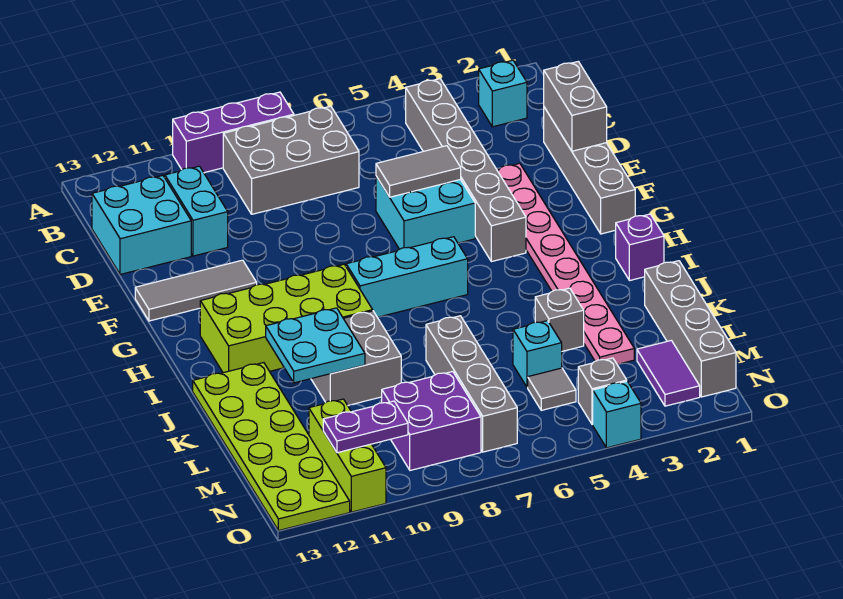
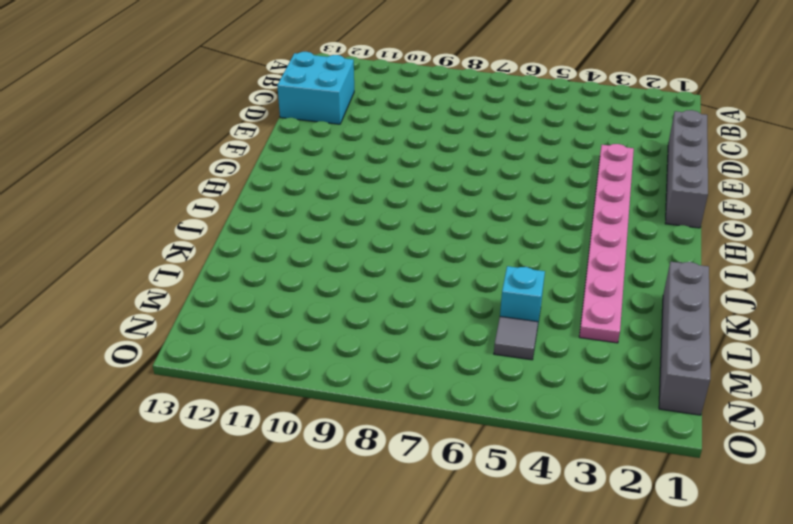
none -> purple brick A8:A10 level 1
none -> cyan brick B2 level 1
none -> grey brick B4:G4 level 1

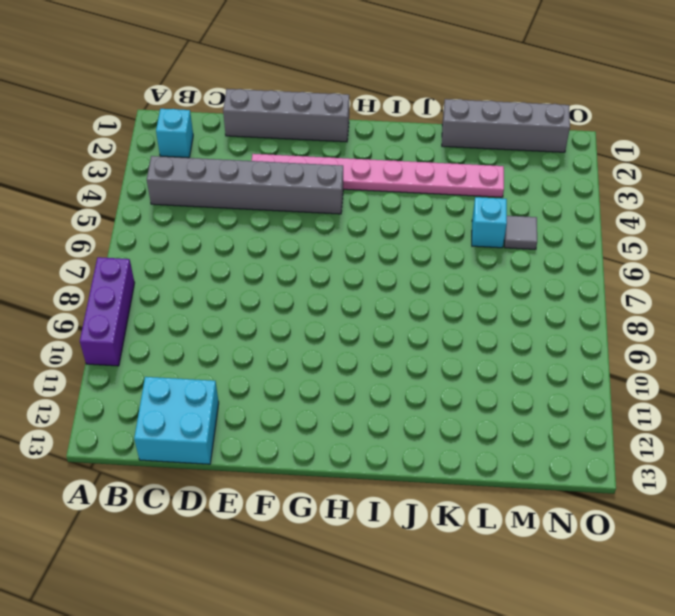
none -> grey brick B7:C9 level 1
none -> cyan brick C11:D11 level 1
none -> cyan brick E5:F6 level 1

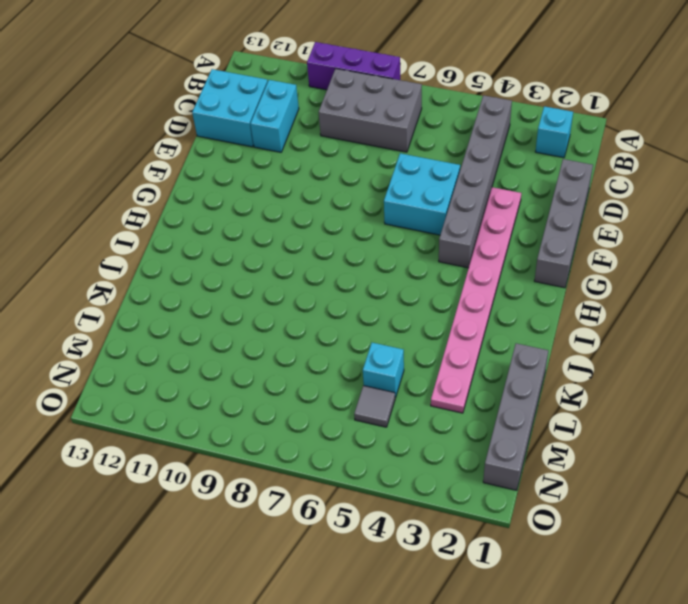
none -> grey tile F11:F13 level 1
none -> cyan brick H6:H8 level 1
none -> lime brick H9:I12 level 1

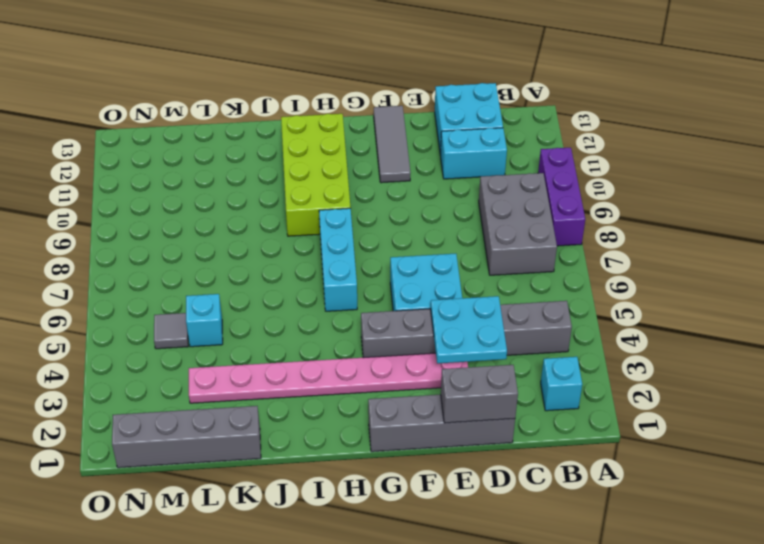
cyan plate D3:E4 level 2 -> cyan plate J10:K11 level 2
none -> purple brick I1 level 1
none -> grey brick J9:K10 level 1
none -> lime plate J12:O13 level 1

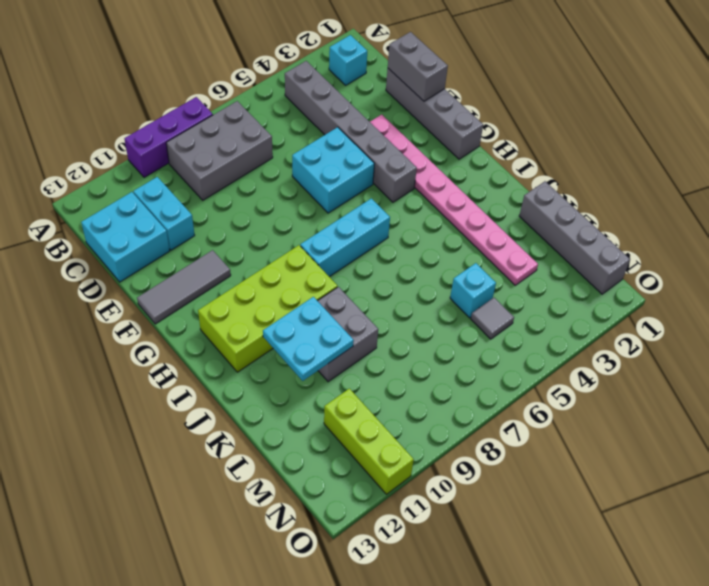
none -> purple brick I1 level 1
none -> lime plate J12:O13 level 1
none -> grey brick K4 level 1

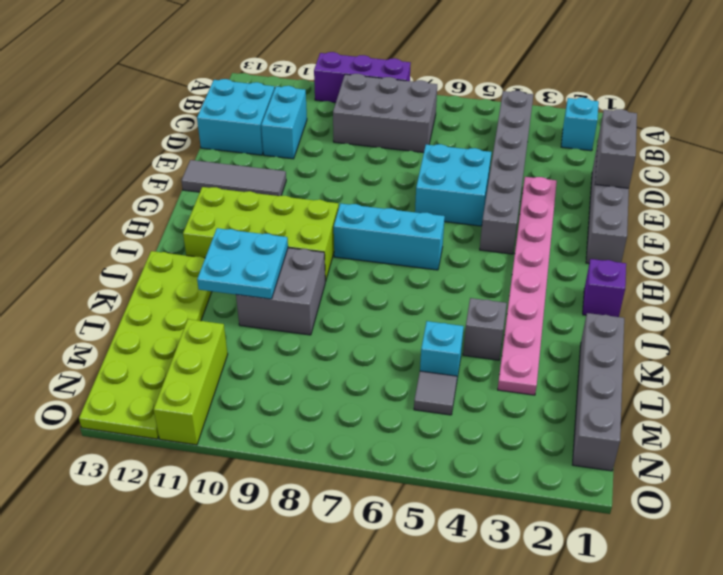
none -> grey brick K7:N7 level 1
none -> purple tile M2:N2 level 1
none -> purple brick M8:N9 level 1

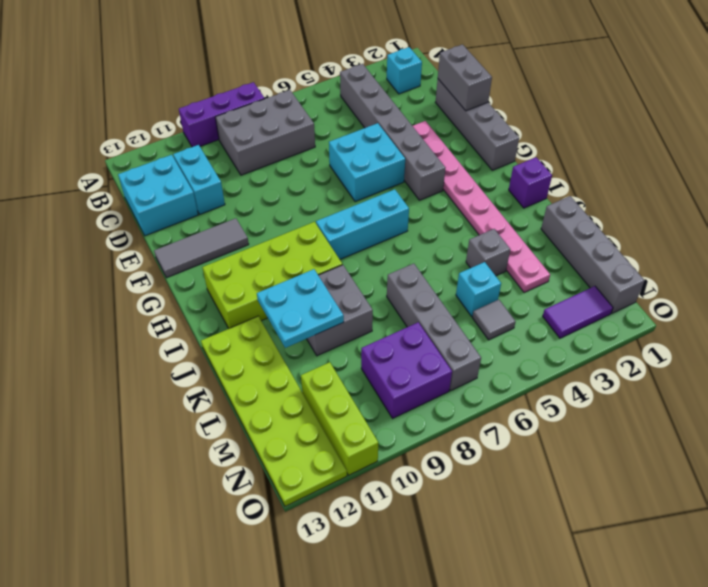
purple tile N2:N3 level 1 -> purple tile M2:N2 level 1
none -> grey brick N4 level 1
none -> cyan brick O4 level 1
none -> grey tile E5:E6 level 2

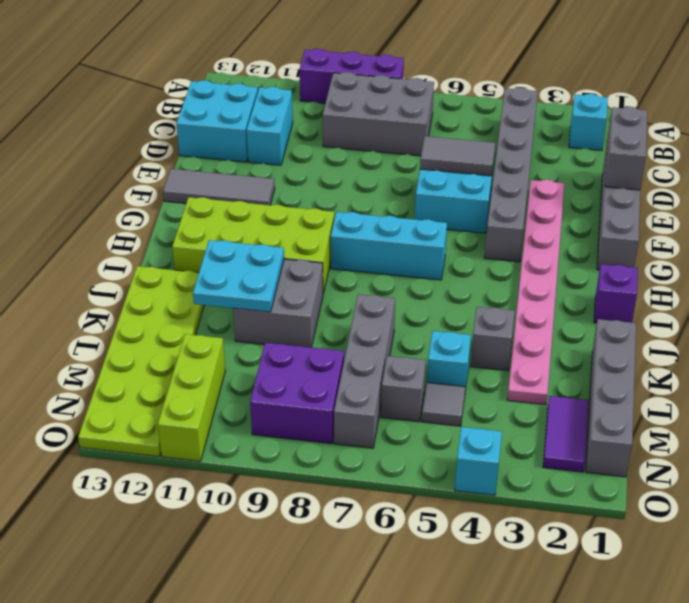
grey brick M6 level 1 -> grey brick N4 level 1
none -> purple plate N10:N11 level 2

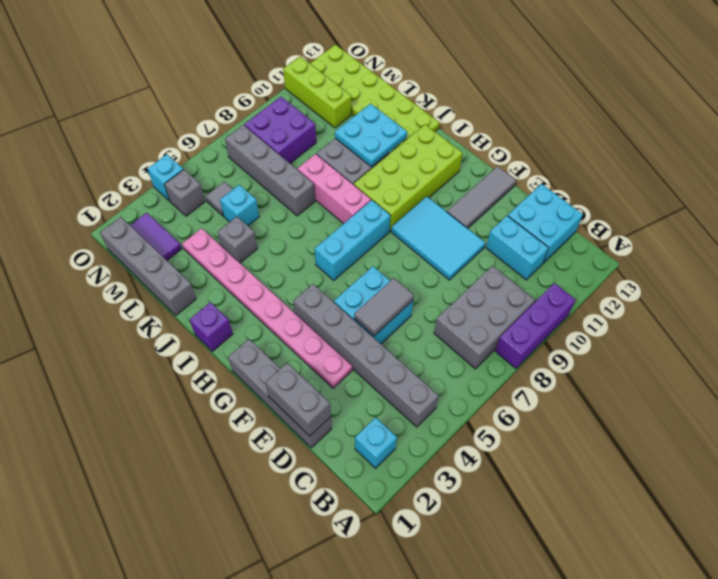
cyan tile E9:G10 level 1 -> none
pink brick I8:K8 level 1 -> none
none -> purple plate N10:N11 level 2

